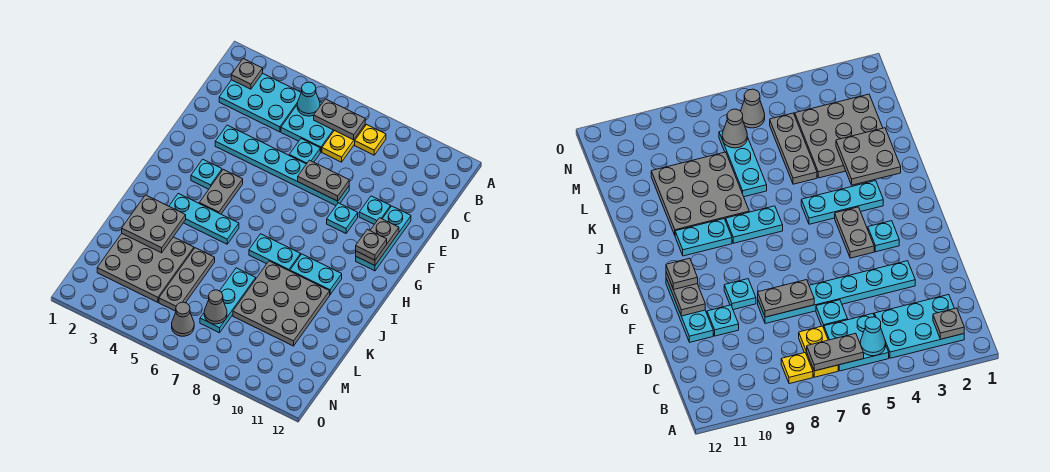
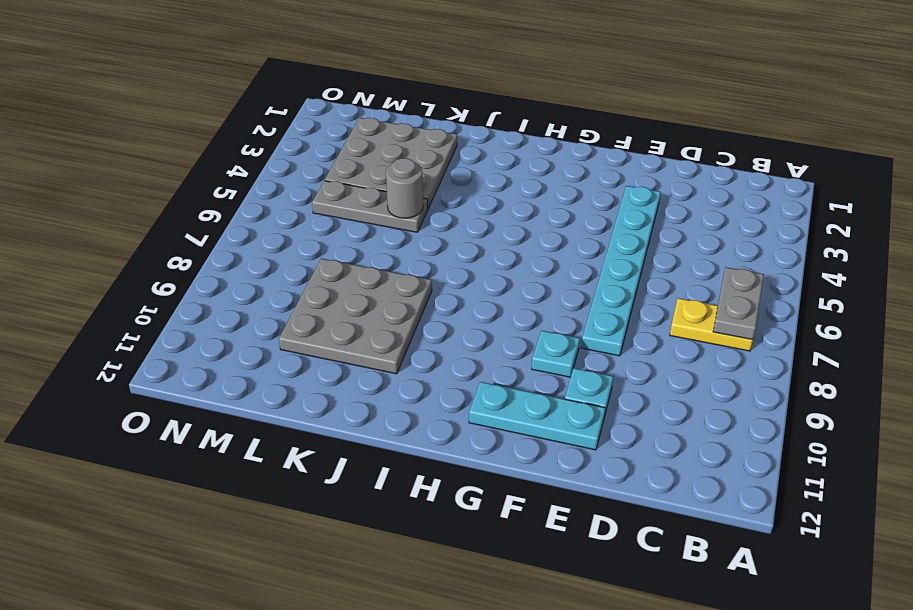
grey round brick K5 level 2 -> none
none -> cyan plate B2:C4 level 1
none -> cyan plate B5:C6 level 1
none -> yellow plate B8 level 1

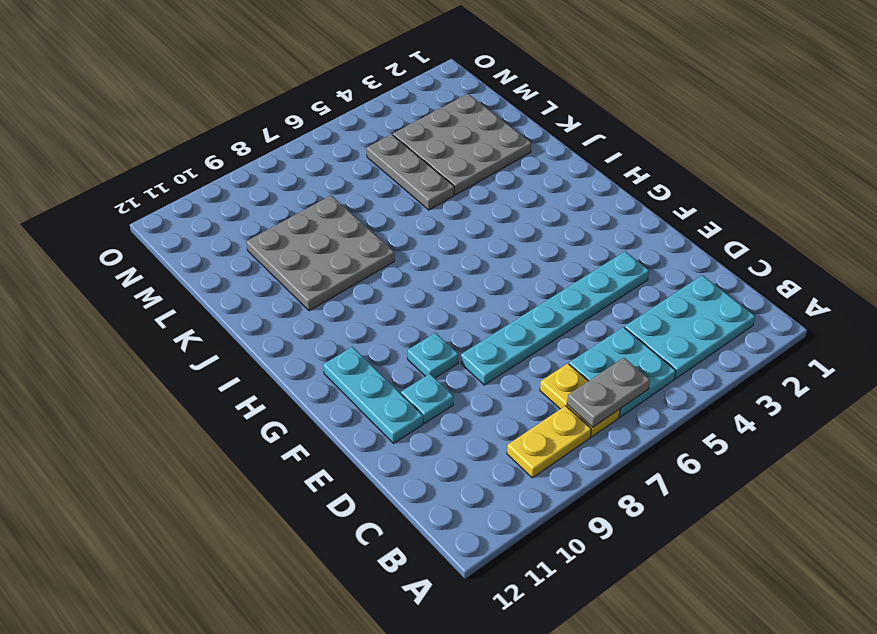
yellow plate B8:B9 level 1 -> yellow plate B8 level 1
none -> cyan plate D6 level 1
none -> cyan plate G3 level 1
none -> grey plate G4:H4 level 1

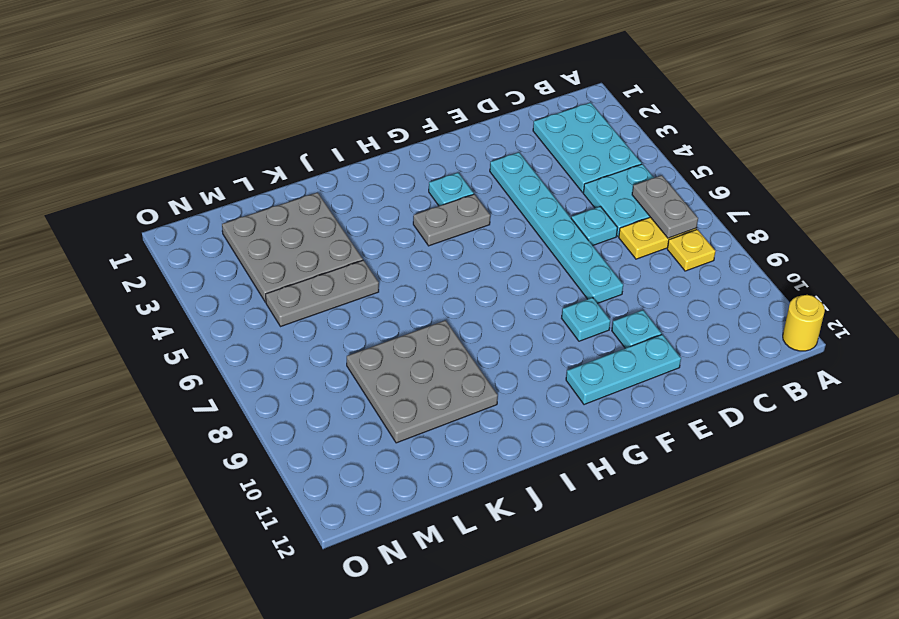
yellow round brick A12 level 1 -> none
none -> cyan plate I3:I5 level 1
none -> cyan plate I7:I8 level 1
none -> cyan plate I9:I10 level 1

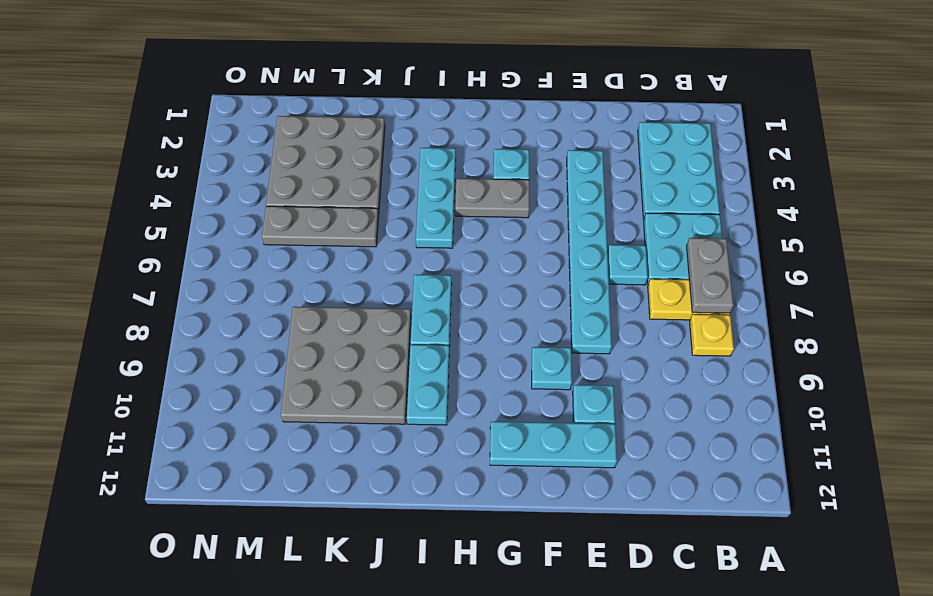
none -> cyan plate K7:M7 level 1
none -> grey cone N6 level 1
none -> grey plate B2 level 2

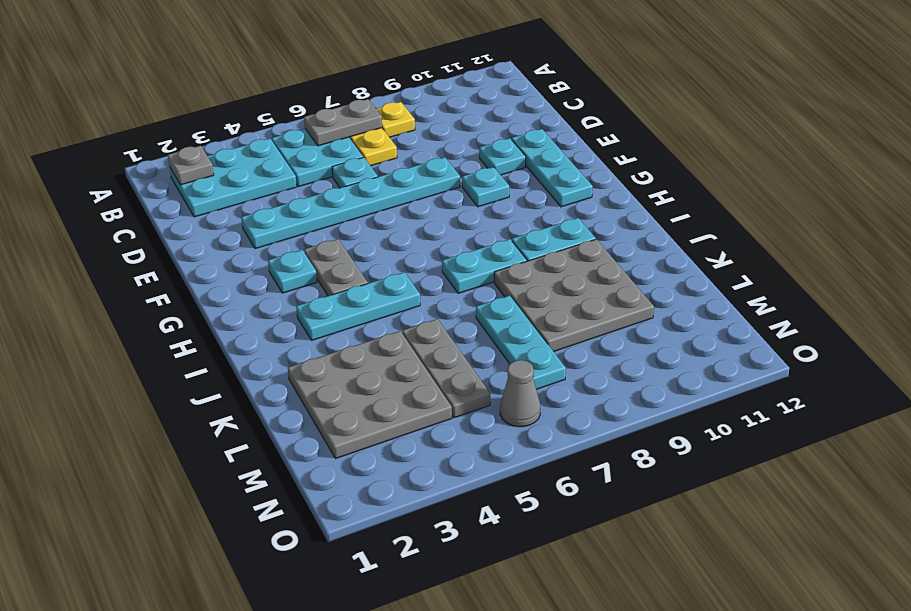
none -> cyan cone B5 level 2
none -> grey plate E7:E8 level 2
none -> grey plate F11:G11 level 2

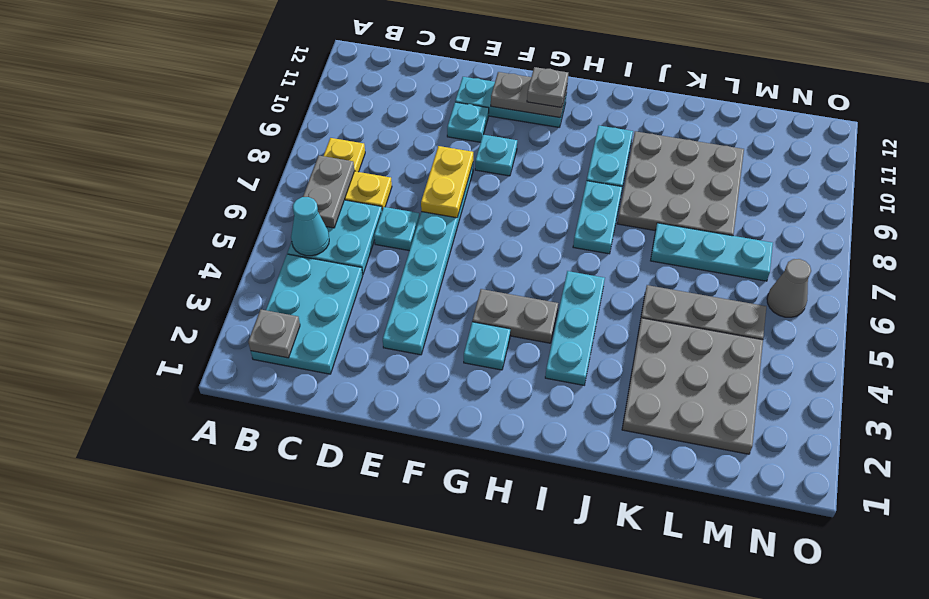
yellow plate E7:E8 level 2 -> grey plate E7:E8 level 2
none -> grey plate J2:K3 level 2
none -> grey cone M7 level 2

